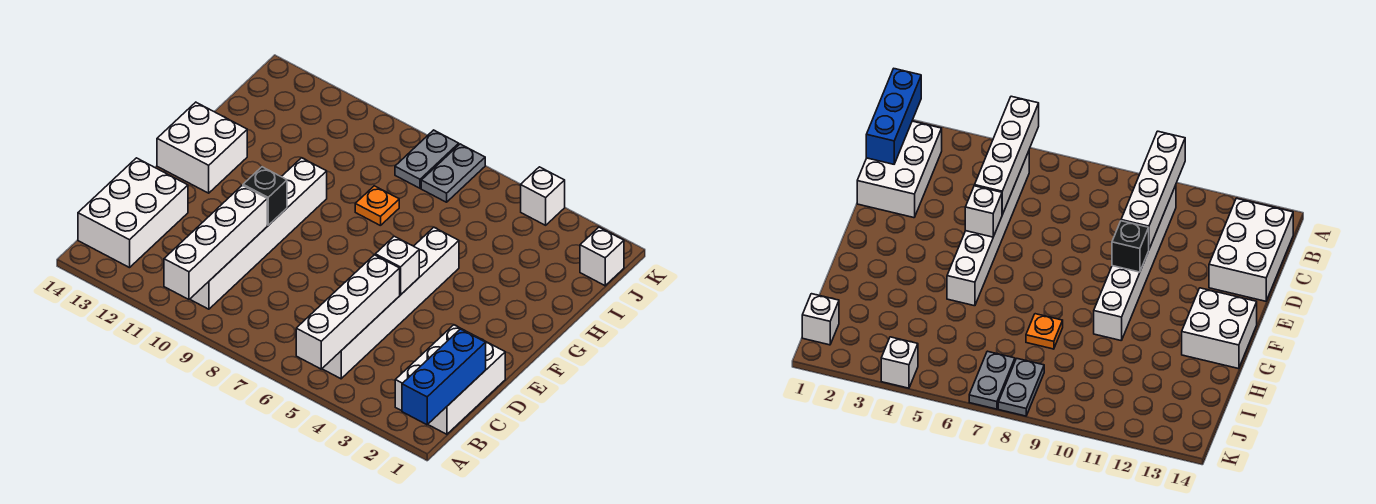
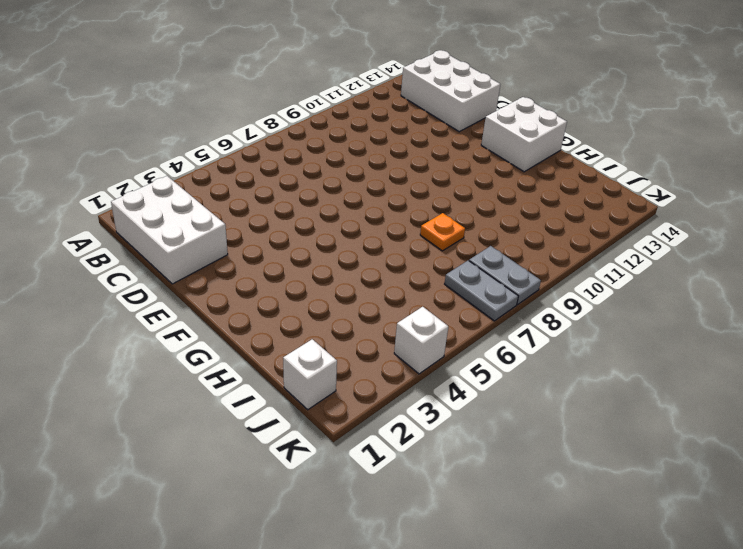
none -> white brick B5:G5 level 1
none -> white brick B10:G10 level 1
none -> blue brick A1:C1 level 2

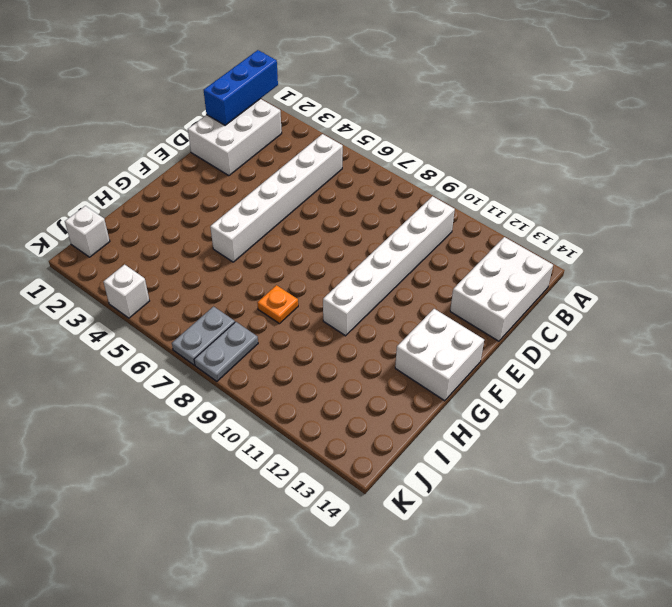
none -> white brick A5:D5 level 2
none -> white brick A10:D10 level 2
none -> white brick E5 level 2

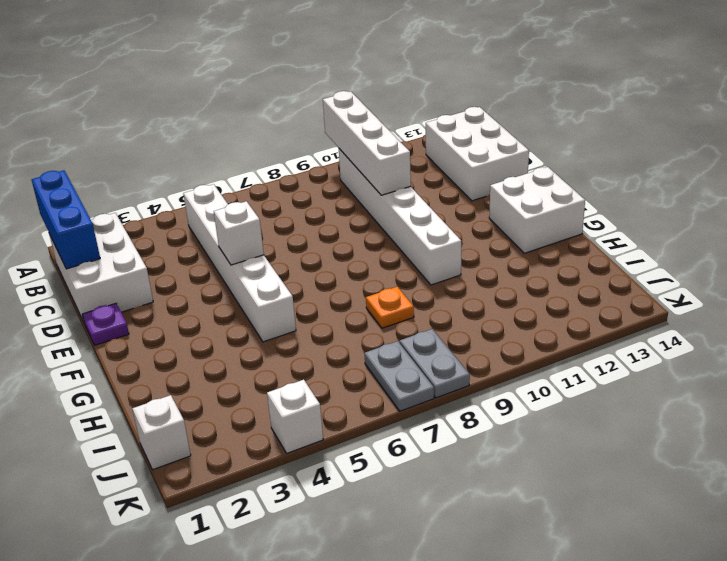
purple plate E1 level 1 -> none
none -> white brick A5:D5 level 2
none -> black brick E10 level 2

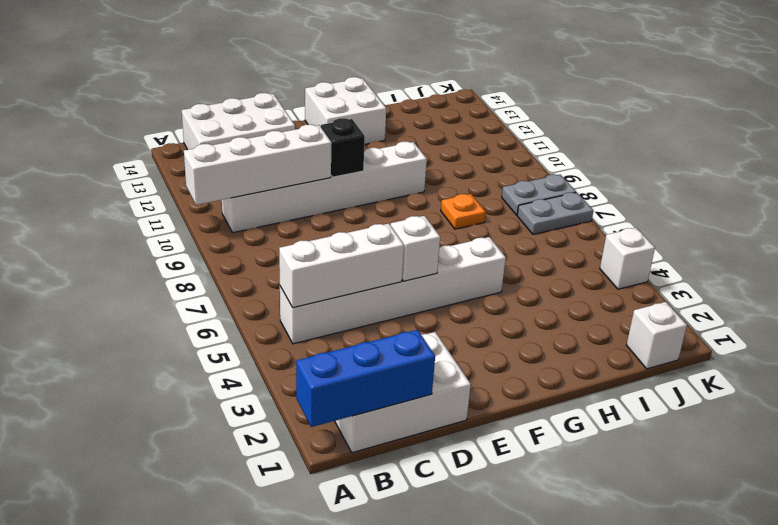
white brick B5:D5 level 2 -> white brick A5:D5 level 2

